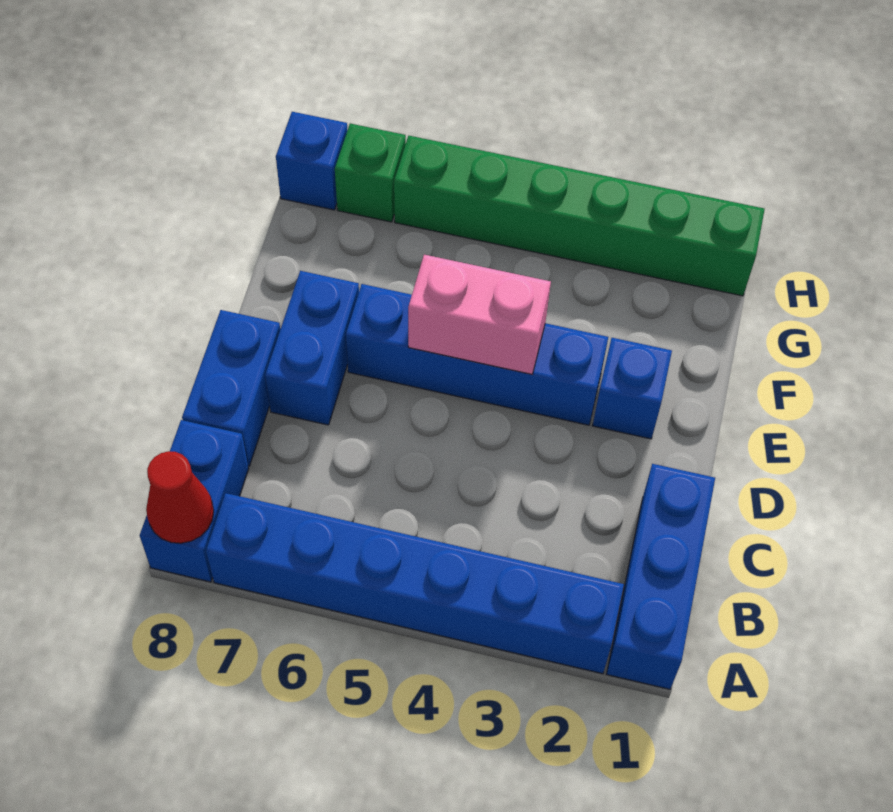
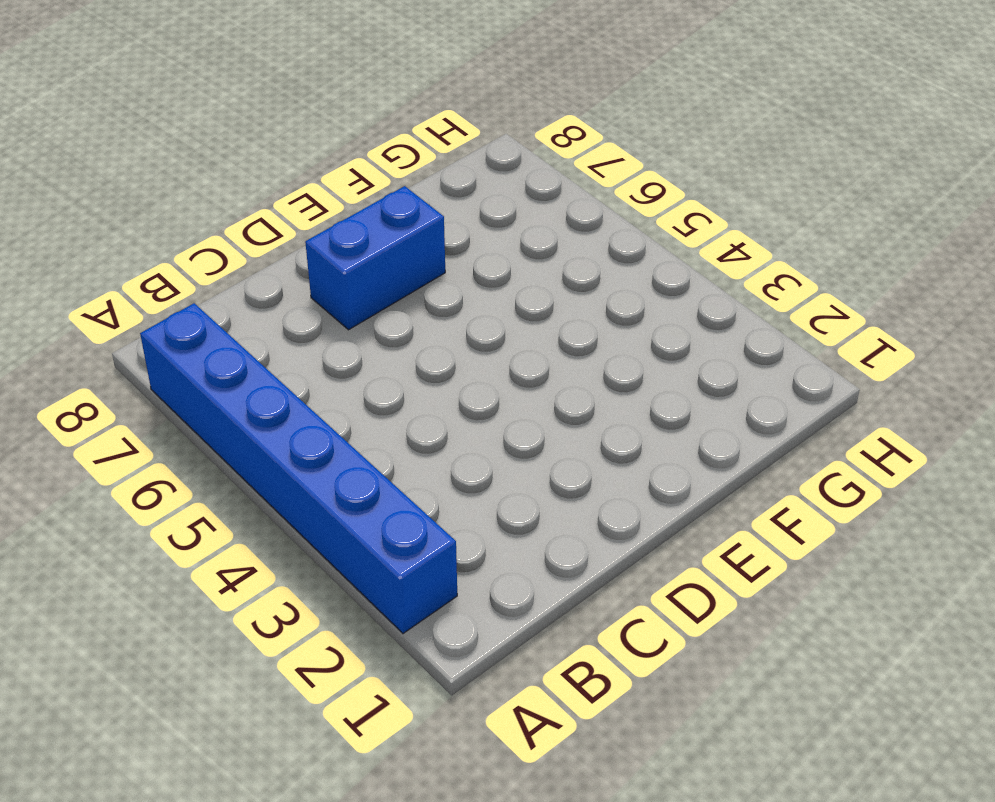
none -> blue brick A1:C1 level 1
none -> blue brick A8:B8 level 1
none -> blue brick C8:D8 level 1

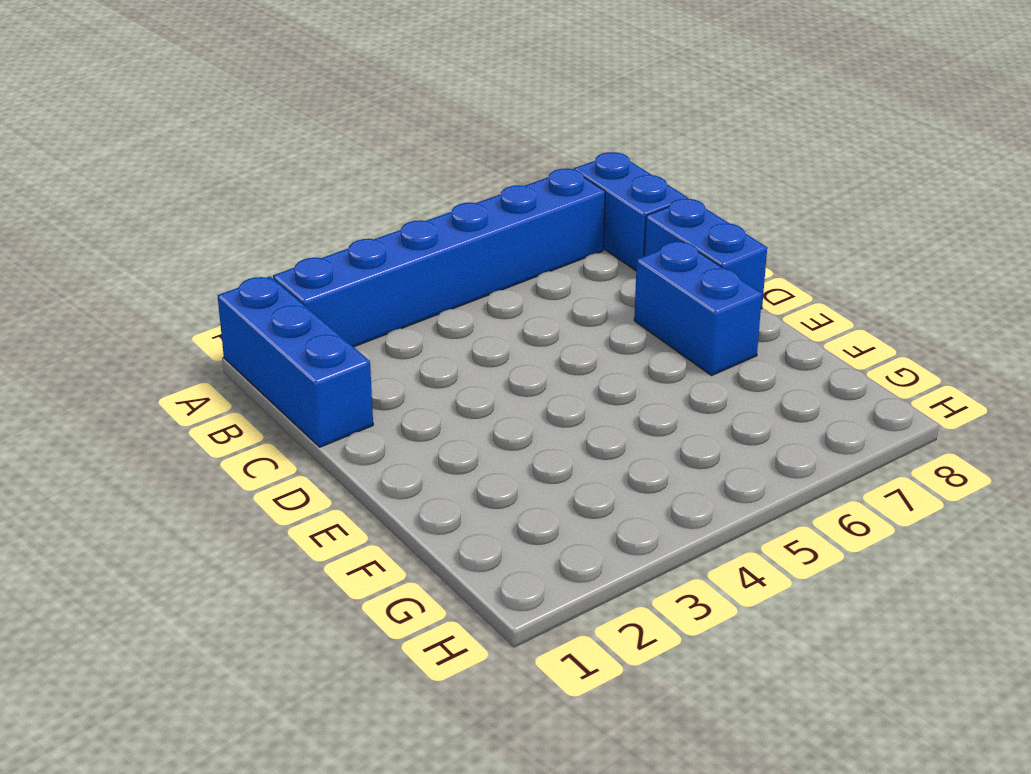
none -> blue brick E2 level 1
none -> blue brick E3:E6 level 1
none -> green brick H1:H6 level 1

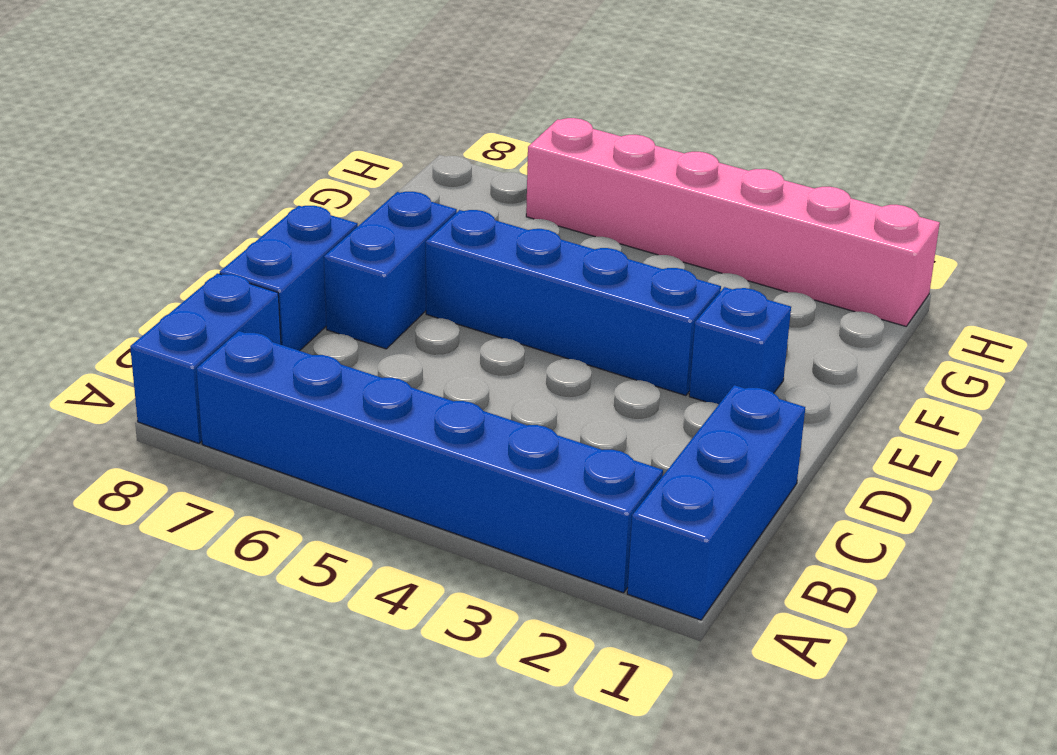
pink brick H1:H6 level 1 -> green brick H1:H6 level 1
none -> green brick H7 level 1
none -> blue brick H8 level 1
none -> red cone A8 level 2

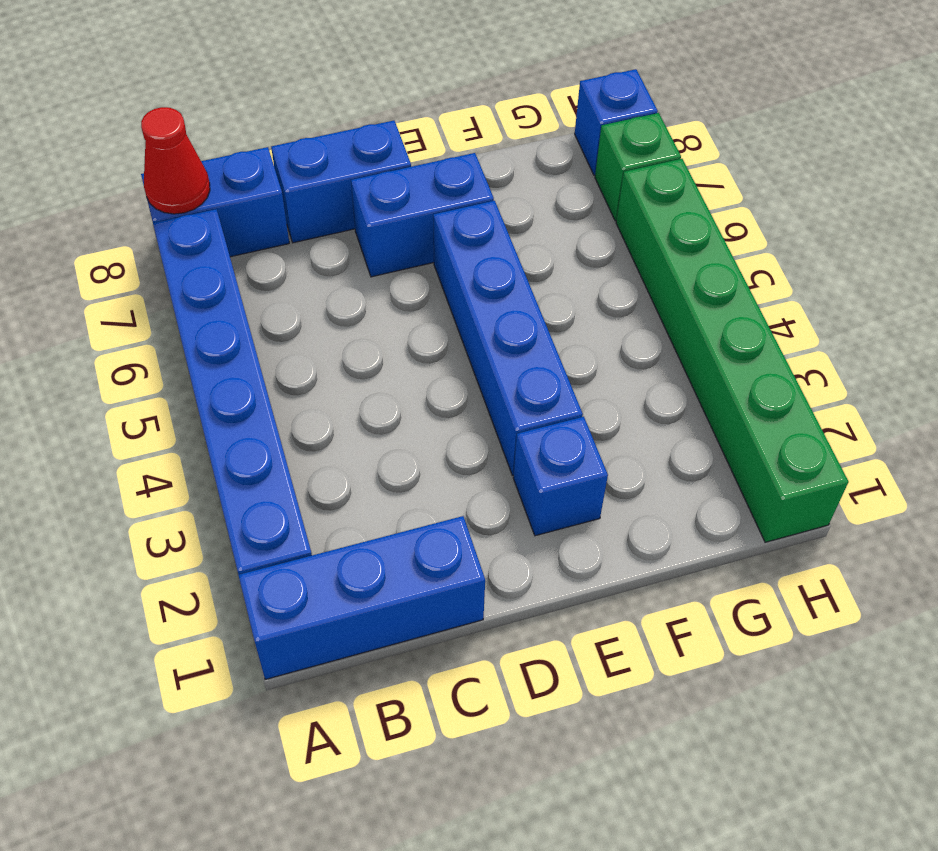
none -> pink brick E4:E5 level 2

